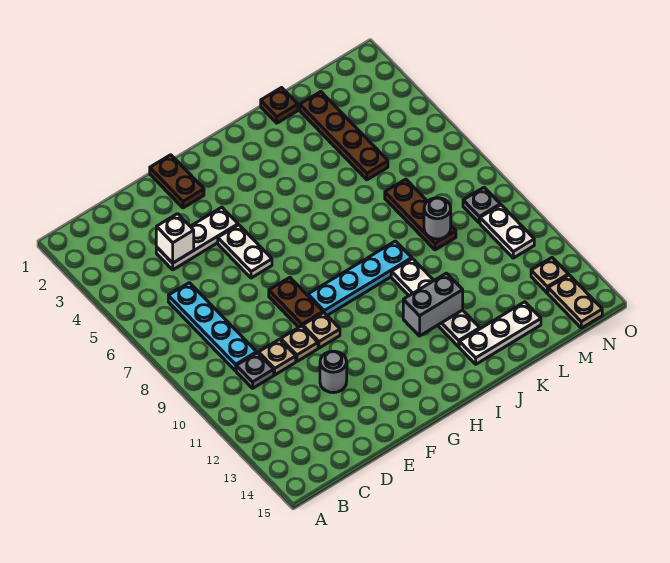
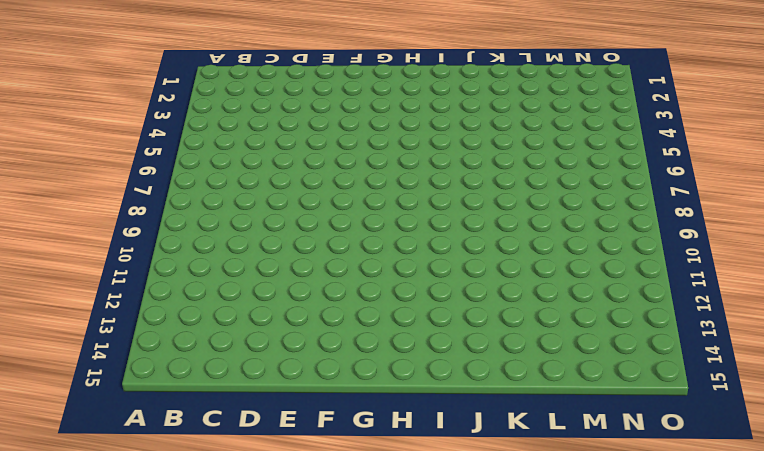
none -> cyan plate C6:C9 level 1
none -> grey plate C10 level 1
none -> white plate D4:F4 level 1

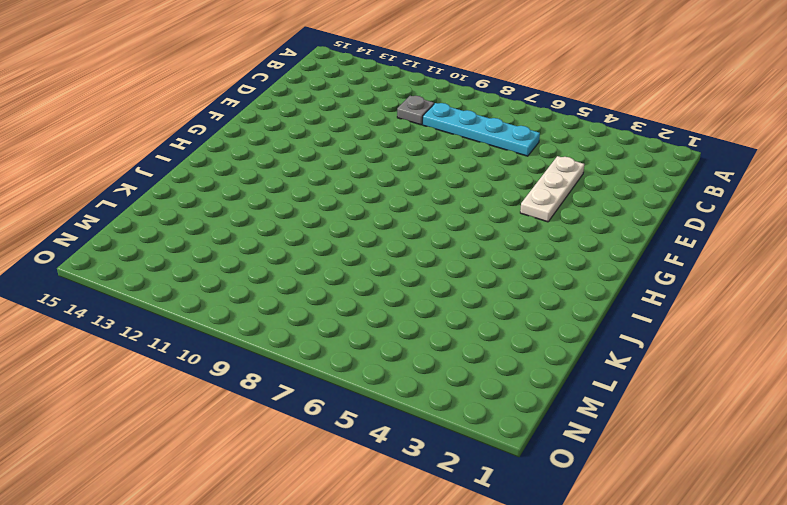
none -> tan plate D10 level 1
none -> tan plate E10 level 1
none -> grey round brick E12 level 1

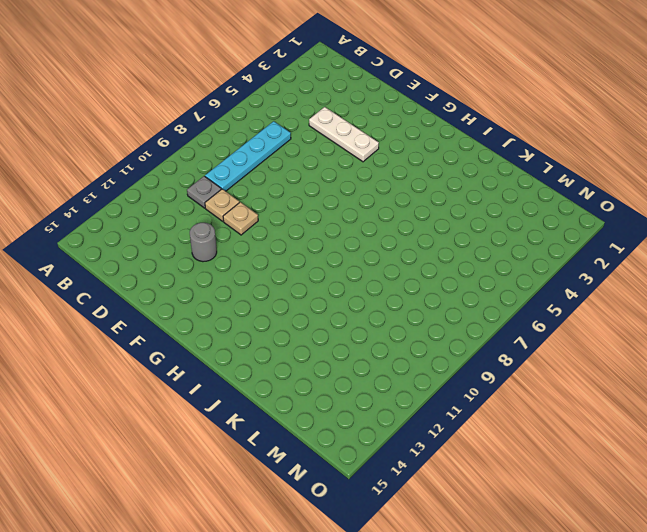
none -> brown plate F1:F2 level 1
none -> white plate F5:F6 level 1
none -> brown plate F8:F9 level 1

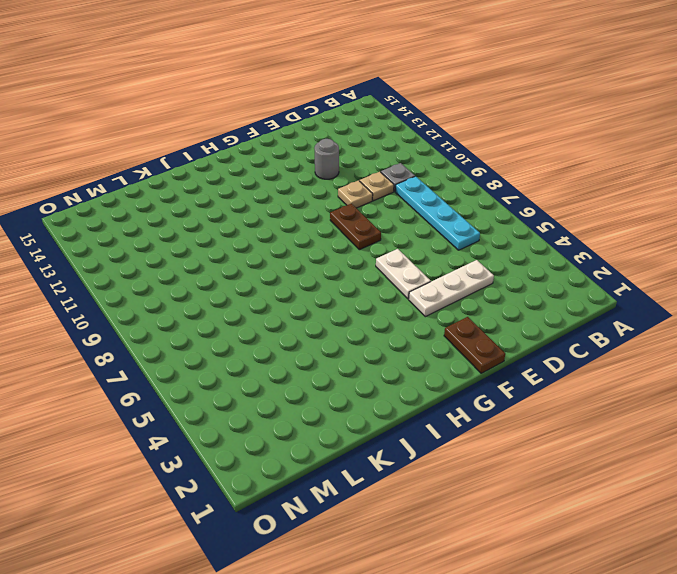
none -> tan plate F10 level 1
none -> cyan plate G9:J9 level 1
none -> white plate J10:J13 level 1

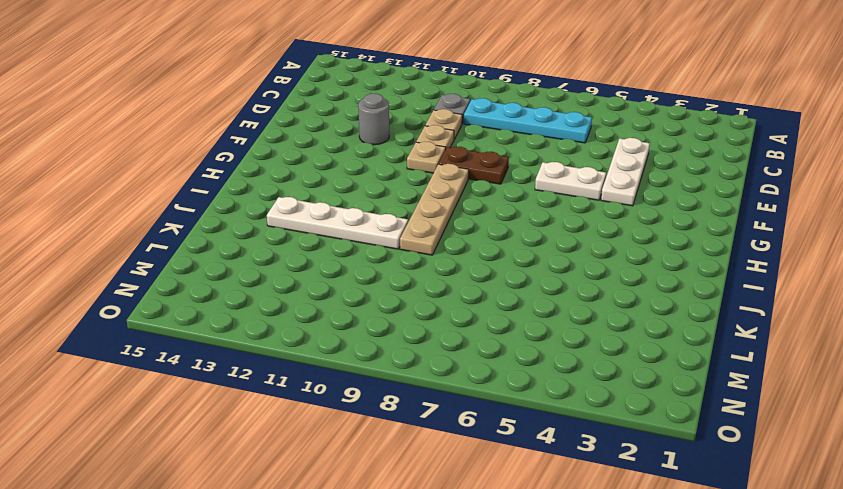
tan plate G9:J9 level 1 -> cyan plate G9:J9 level 1
none -> brown plate F1:F2 level 1
none -> white plate J14:L14 level 1
none -> brown plate K1 level 1

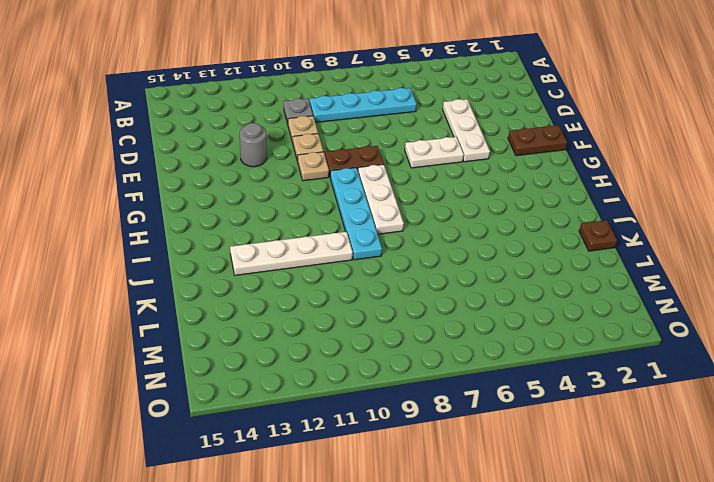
white plate G8:I8 level 1 -> white plate J14:L14 level 1
none -> brown plate L2:L5 level 1
none -> brown plate L7:L9 level 1
none -> grey plate N9 level 1

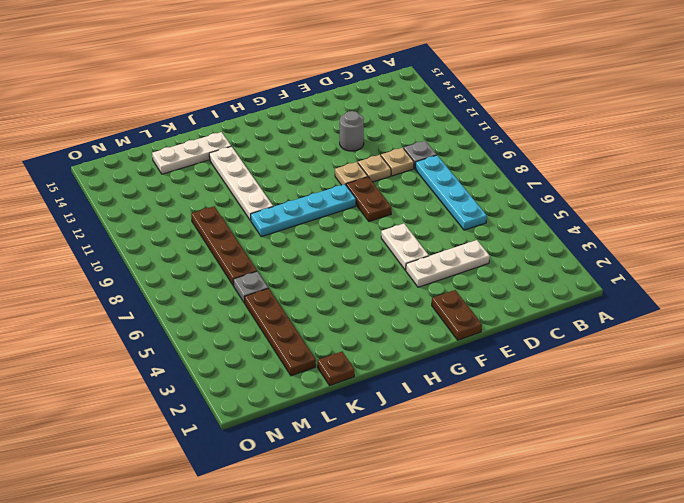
grey plate L6 level 1 -> grey plate N9 level 1
brown plate L7:L10 level 1 -> brown plate L7:L9 level 1
none -> white plate N10:N11 level 1
none -> tan plate N13 level 1
none -> tan plate N14:N15 level 1

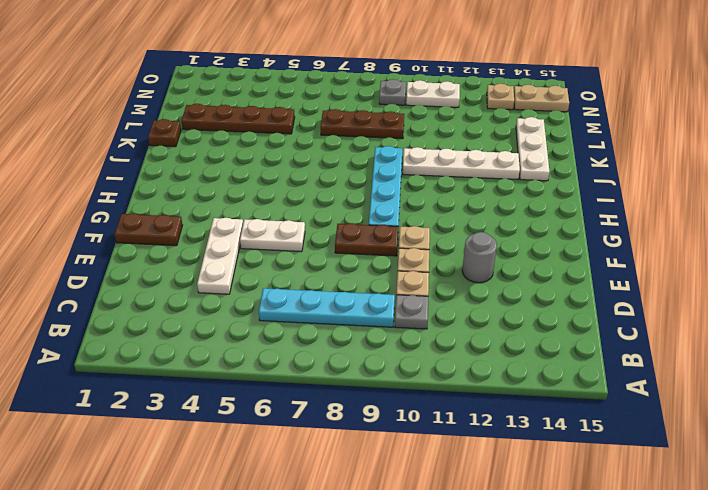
none -> white brick D4 level 2
none -> grey brick I12:J12 level 2
none -> grey round brick L9 level 2

